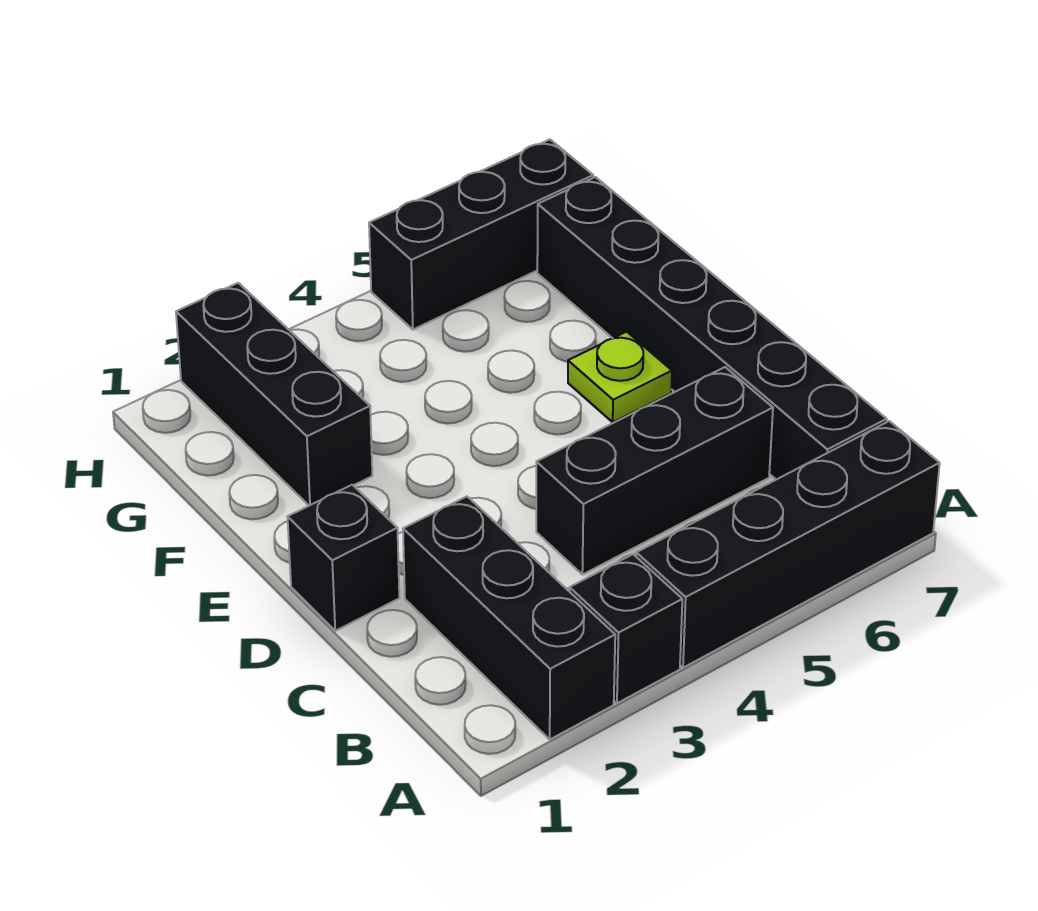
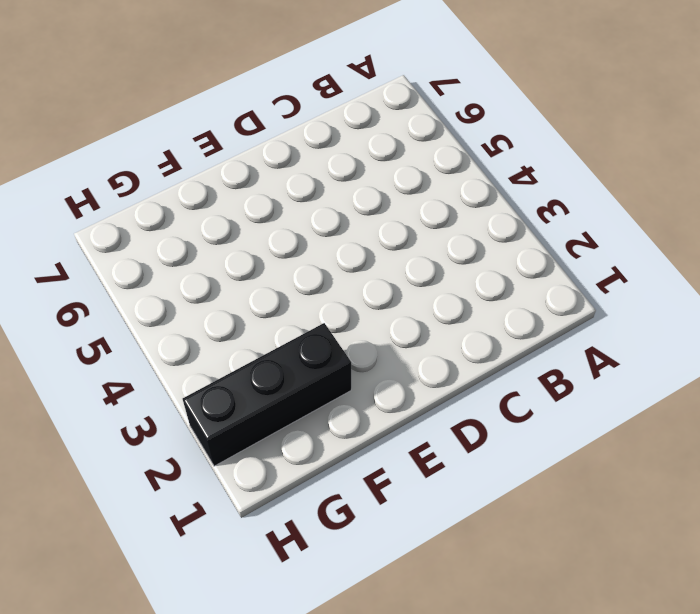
none -> black brick A2:C2 level 1
none -> black brick A3 level 1

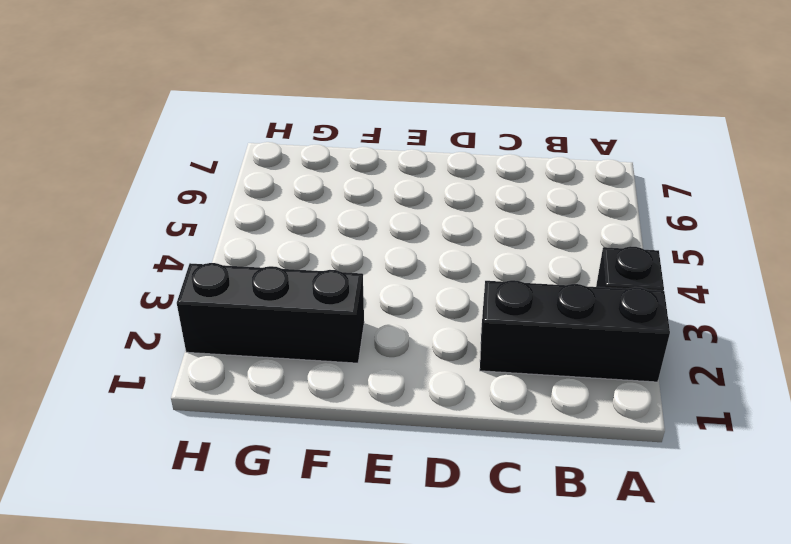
none -> black brick A4:A7 level 1
none -> black brick B7:G7 level 1

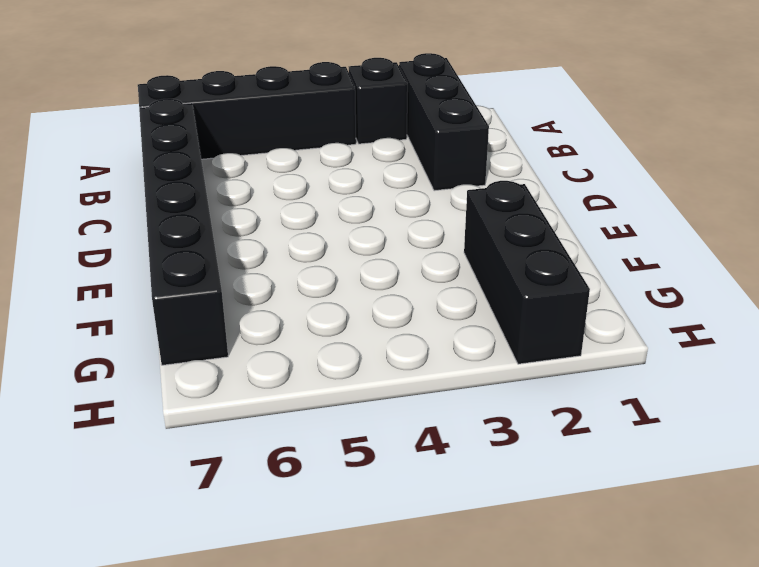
none -> black brick C4:C6 level 1
none -> black brick D1 level 1

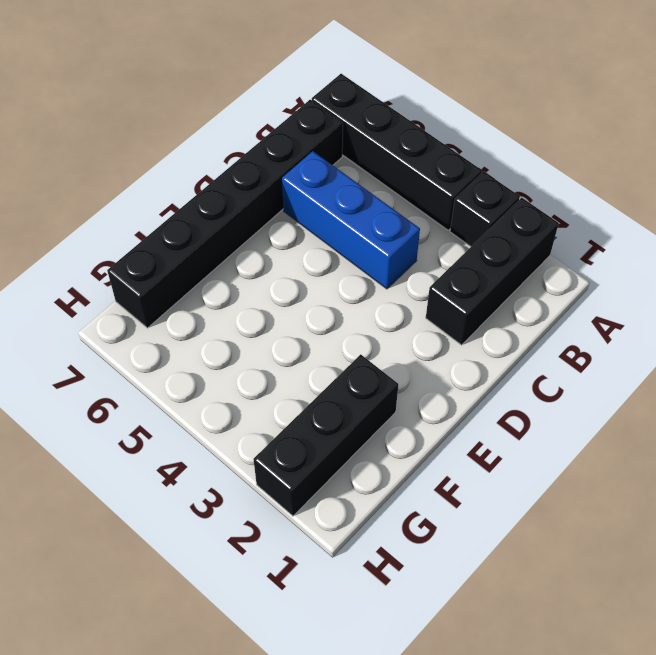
blue brick C4:C6 level 1 -> black brick C4:C6 level 1
none -> black brick D1 level 1
none -> lime plate E6 level 1

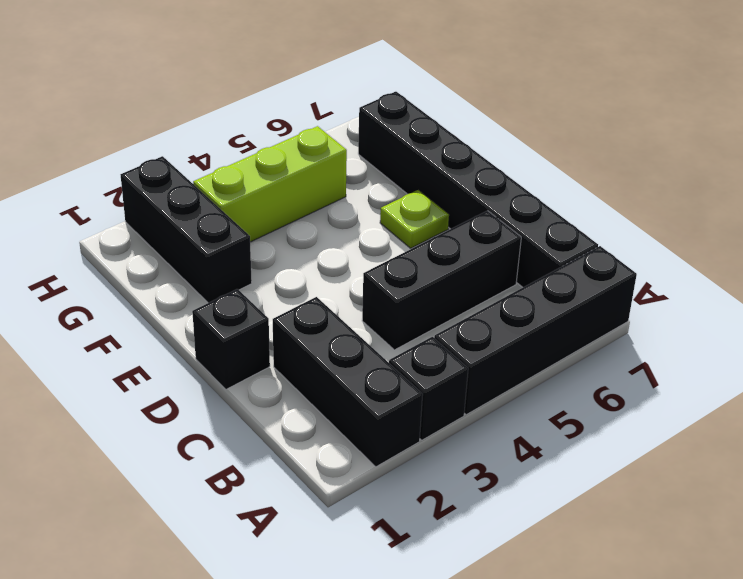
lime brick G3:G5 level 1 -> none
none -> black brick H5:H7 level 1

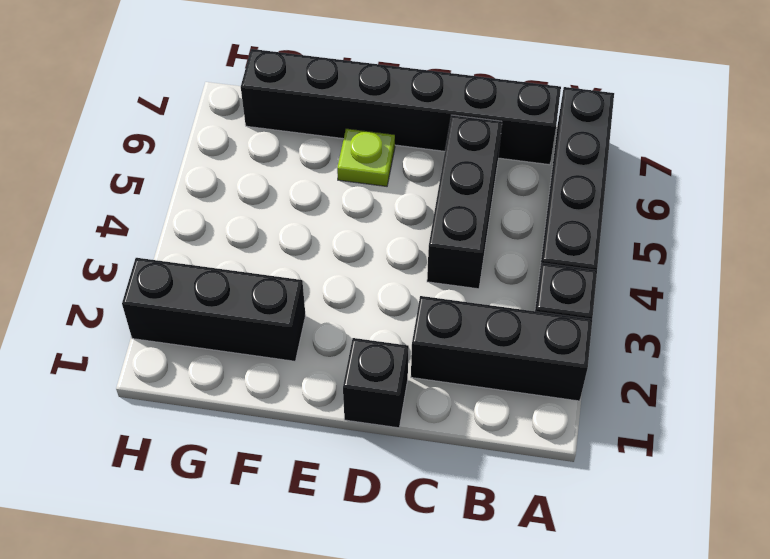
none -> black brick H5:H7 level 1

